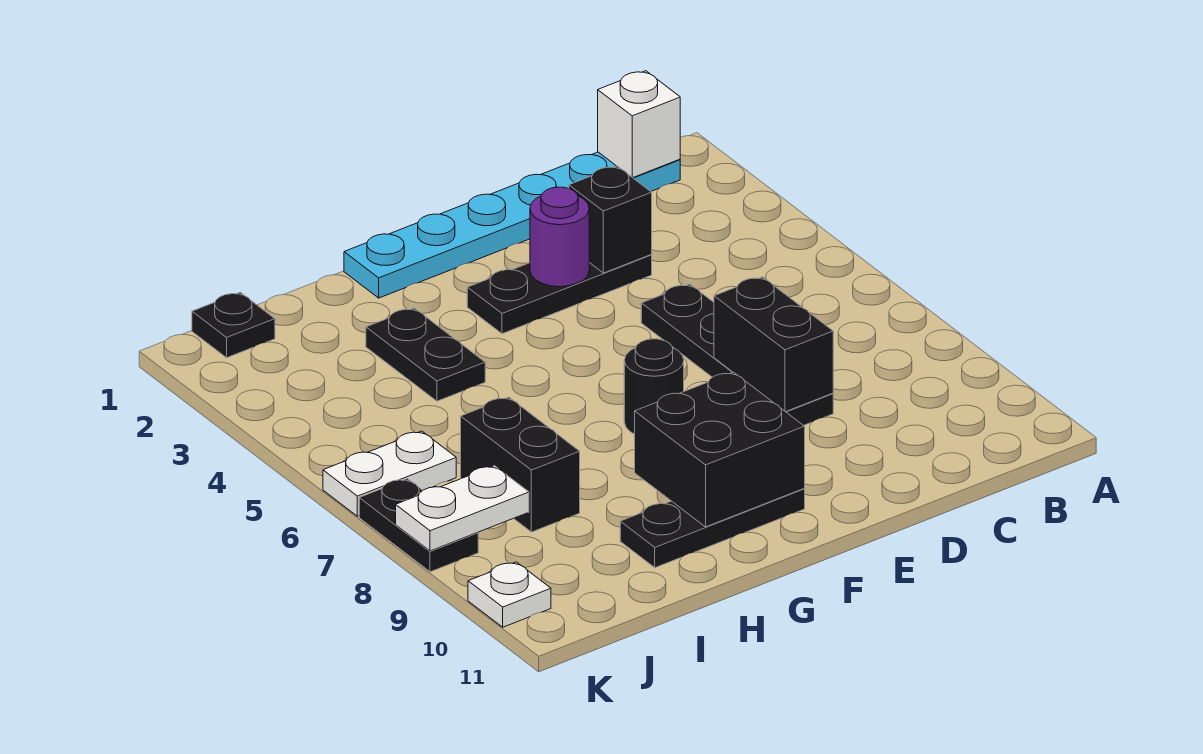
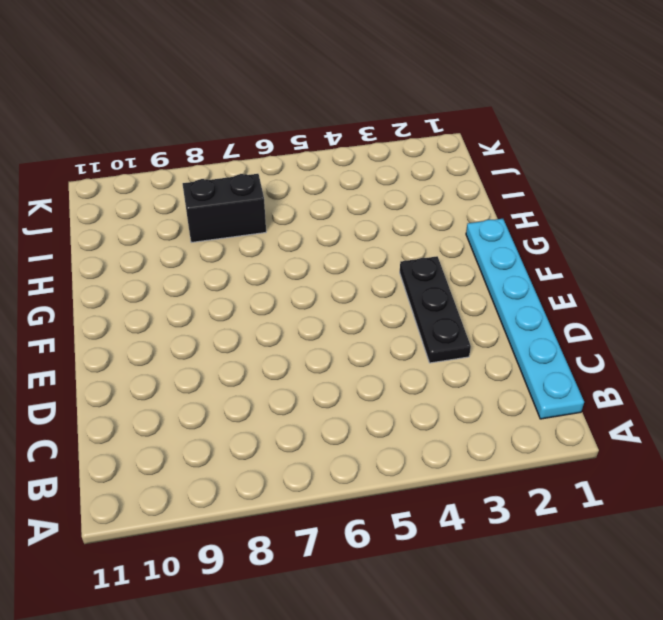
none -> black plate D5:D8 level 1
none -> black round brick F7 level 1
none -> black plate F10:H10 level 1

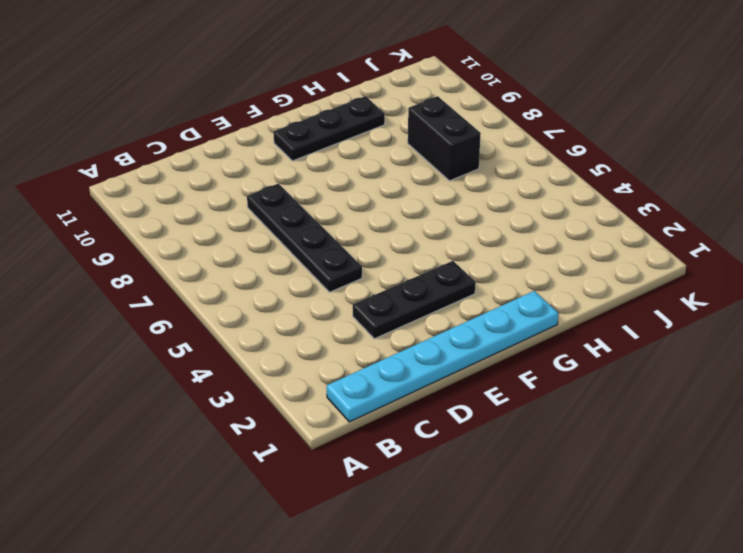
none -> black round brick F7 level 1
none -> black plate H3:H4 level 1
none -> black plate J1 level 1

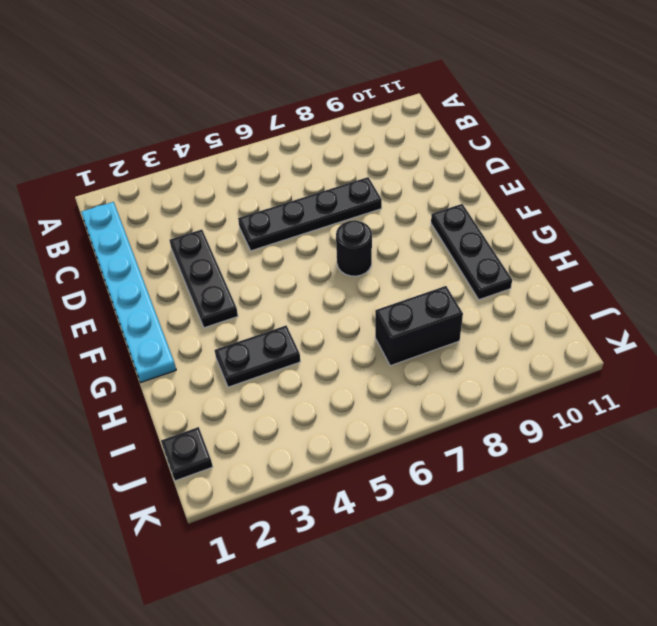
none -> white plate J6:K6 level 1
none -> black plate K7:K8 level 1
none -> white plate K10 level 1

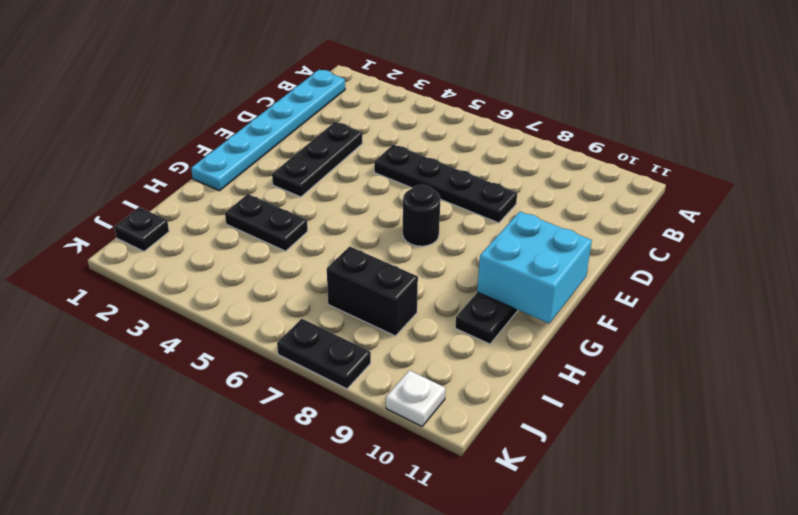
cyan brick F10:G11 level 2 -> black brick F9:G10 level 2
none -> white plate J6:K6 level 1
none -> white brick B1 level 2
none -> black brick D3 level 2

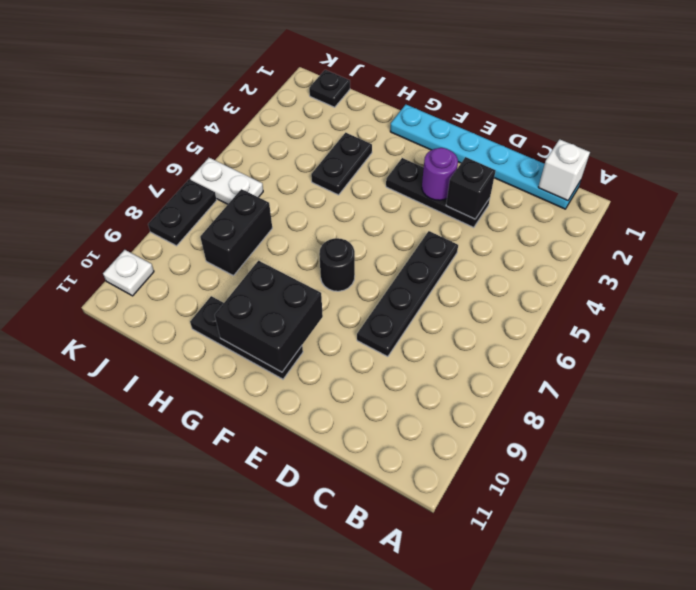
none -> black brick D7:D8 level 2
none -> white plate J8:K8 level 2

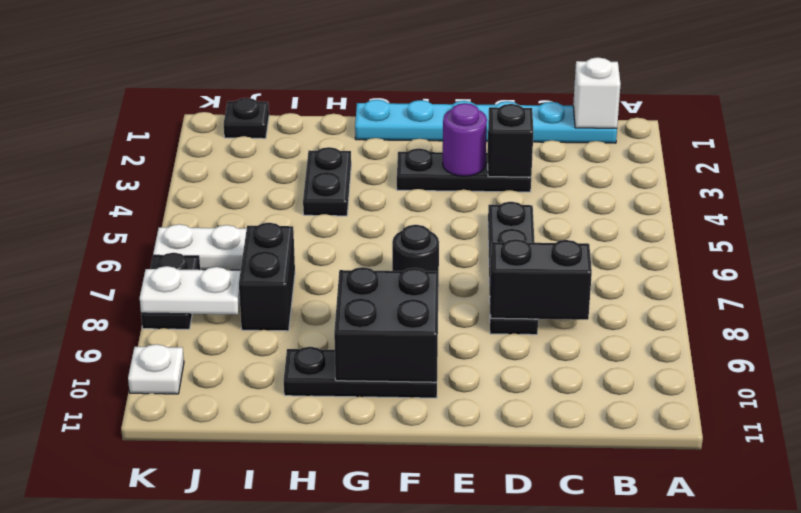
black brick C8:D8 level 2 -> black brick D7:D8 level 2

